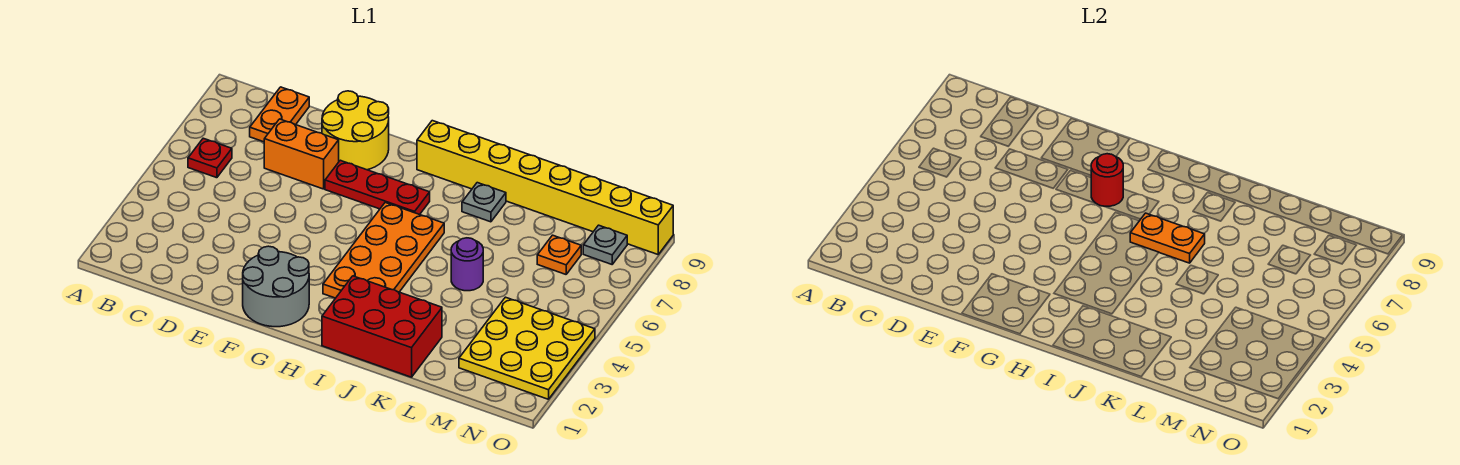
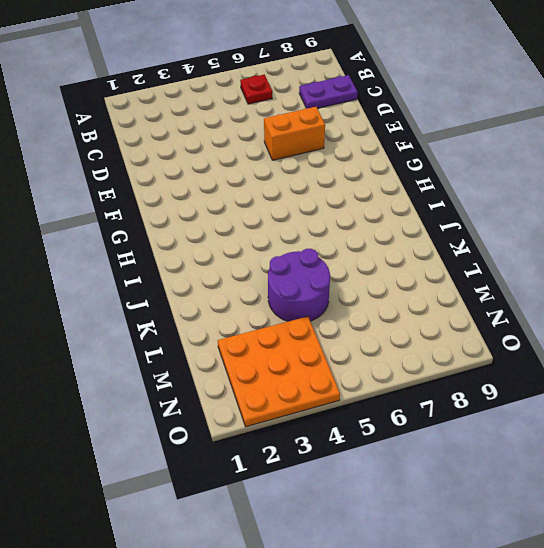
purple plate C8:C9 level 1 -> orange plate C8:C9 level 1
orange brick E6:E7 level 1 -> orange brick D7:E7 level 1
purple round brick K4:L5 level 1 -> purple round brick K5 level 1
orange plate M2:O4 level 1 -> yellow plate M2:O4 level 1
none -> yellow round brick E8:F9 level 1
none -> grey round brick F1:G2 level 1
none -> red plate F7:H7 level 1

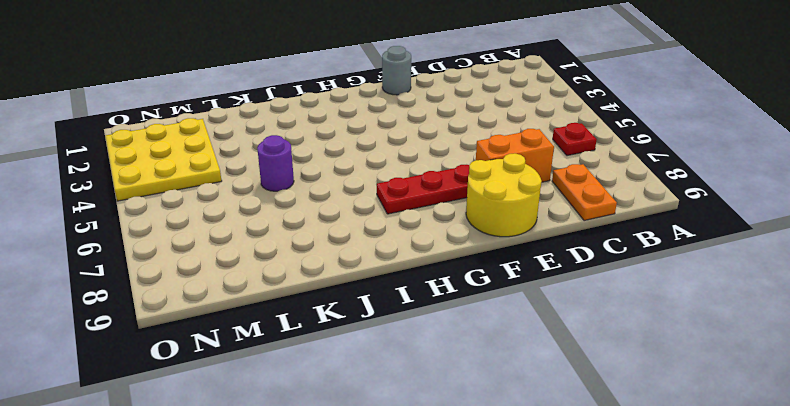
grey round brick F1 level 1 -> grey round brick F1:G2 level 1
none -> orange plate H3:I6 level 1
none -> yellow brick H9:O9 level 1
none -> red brick I1:K2 level 1

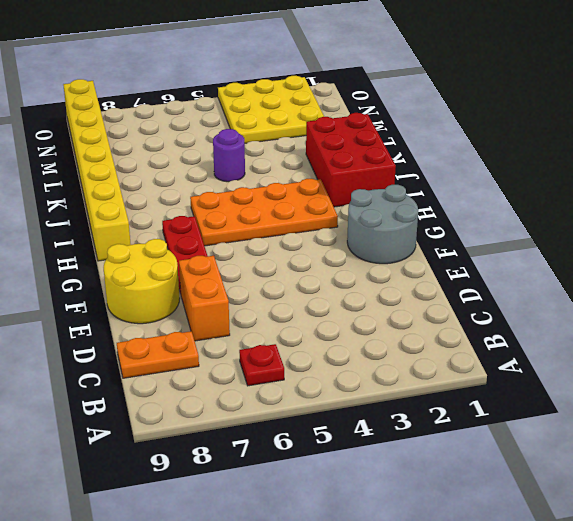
none -> grey plate J8 level 1
none -> orange plate M7 level 1
none -> grey plate N8 level 1

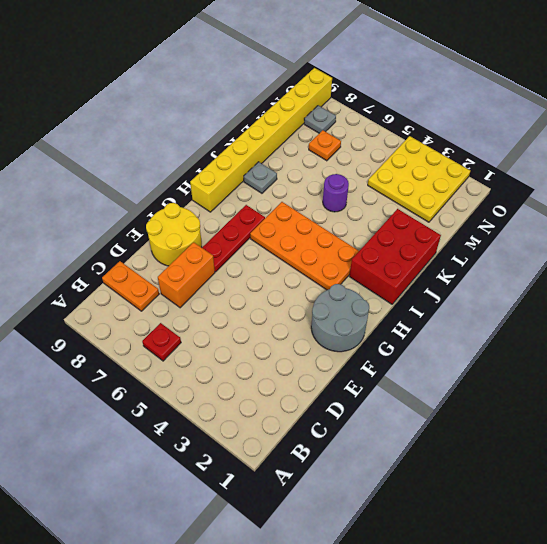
none -> red round brick G7 level 2
none -> orange plate I6:J6 level 2

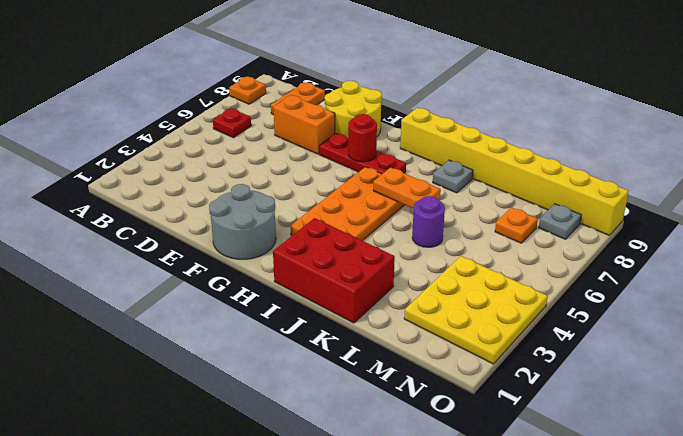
orange plate A8 level 1 -> none

